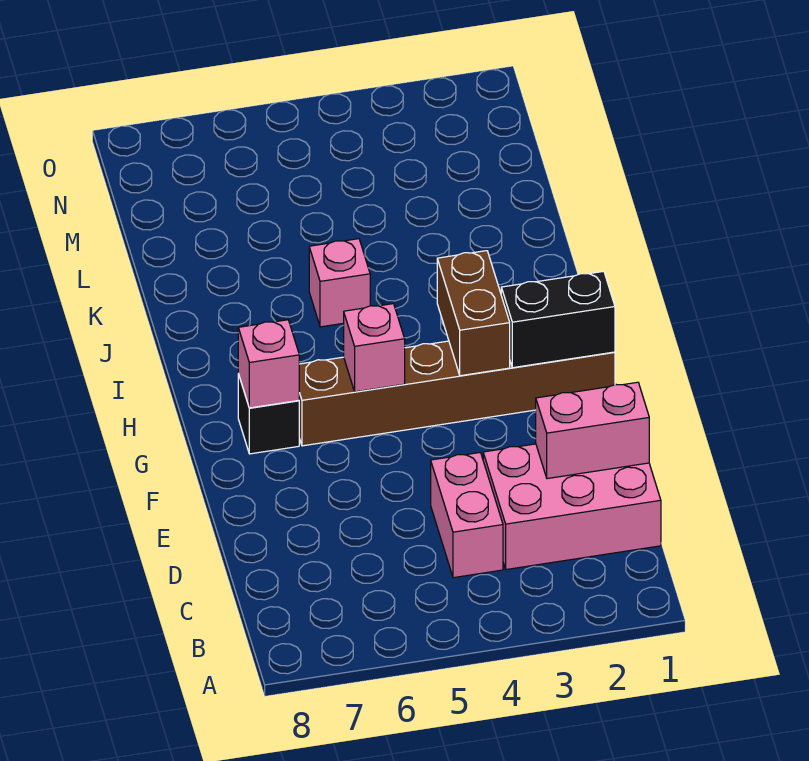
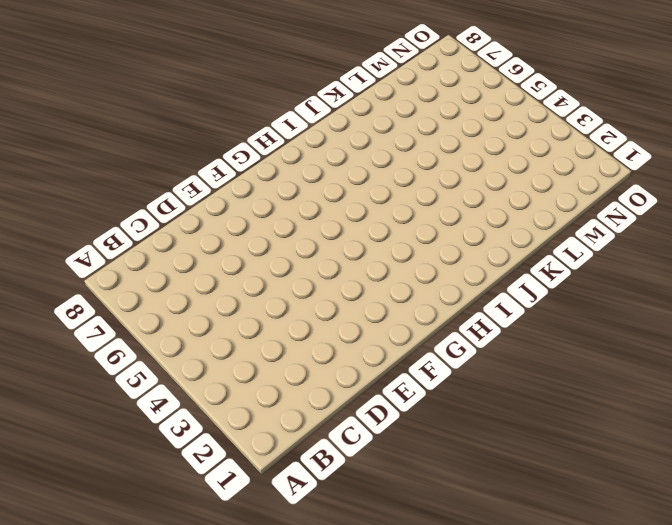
none -> pink brick C1:D3 level 1
none -> pink brick C4:D4 level 1

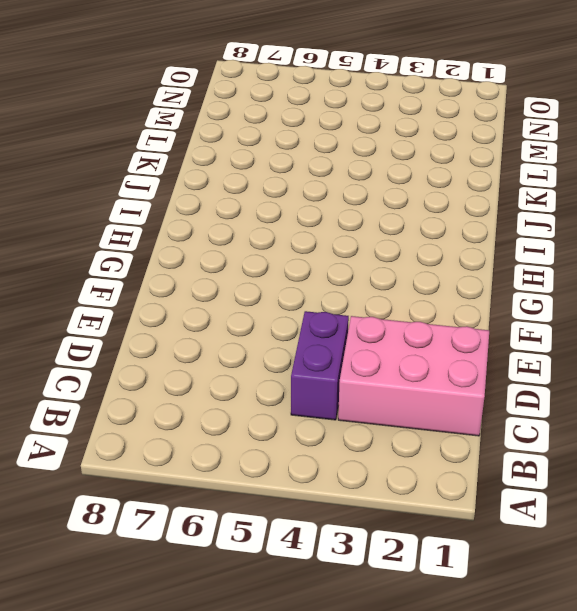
purple brick C4:D4 level 1 -> pink brick C4:D4 level 1
none -> brown brick G1:G6 level 1
none -> black brick G7 level 1

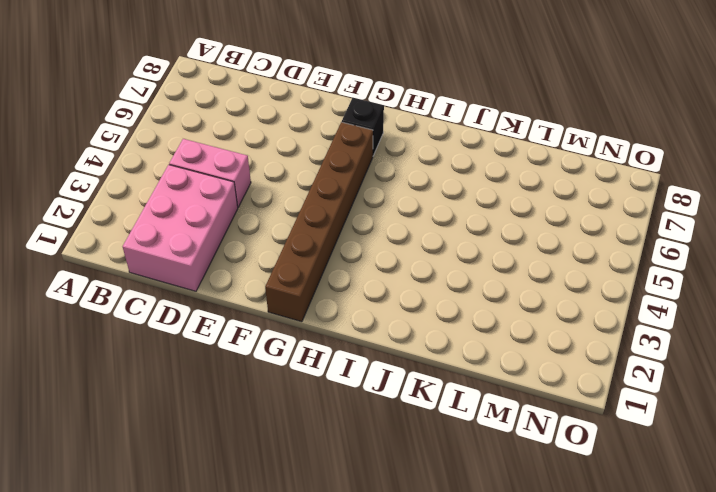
none -> pink brick J5 level 1
none -> pink brick D1:D2 level 2

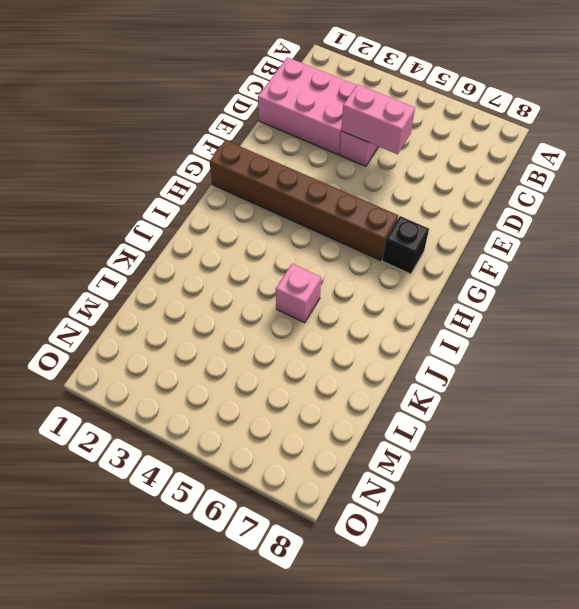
pink brick D4:D5 level 2 -> pink brick D1:D2 level 2
none -> black brick G1:G2 level 2
none -> brown brick G3:H3 level 2

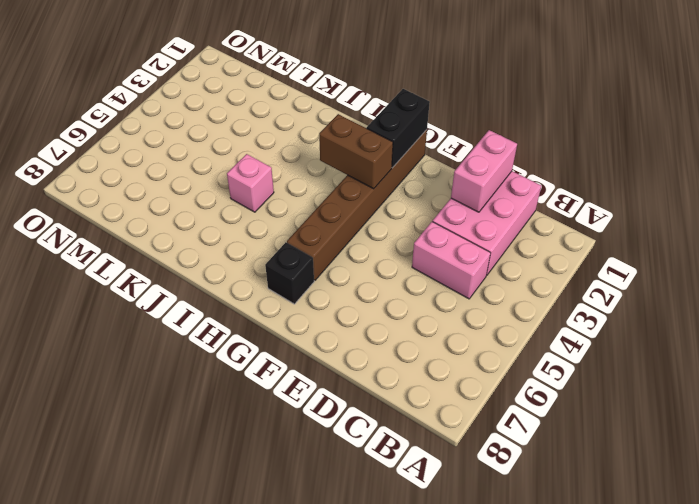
none -> pink brick G5 level 2
none -> pink brick G7 level 2

